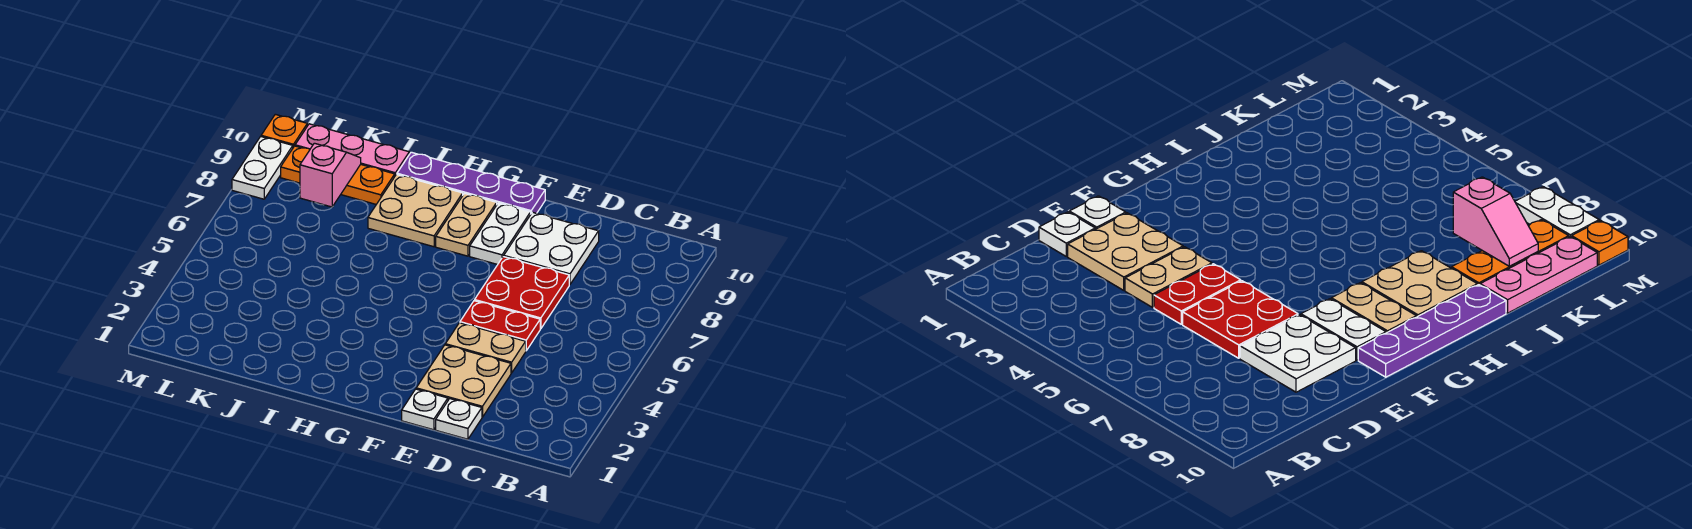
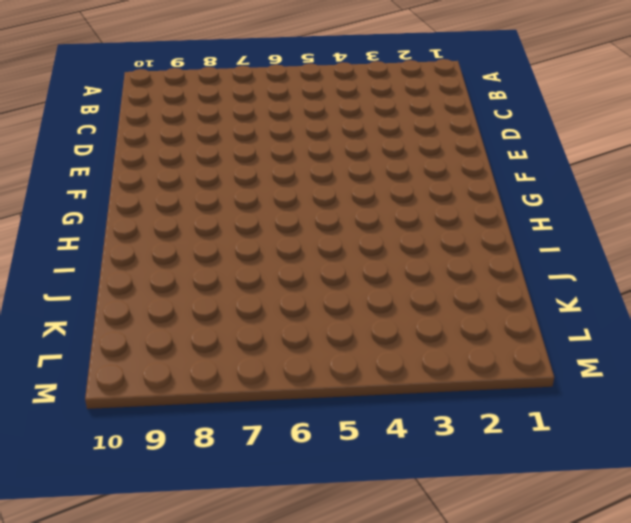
none -> white plate D1 level 1
none -> tan plate D2:E3 level 1
none -> tan plate D4:E4 level 1

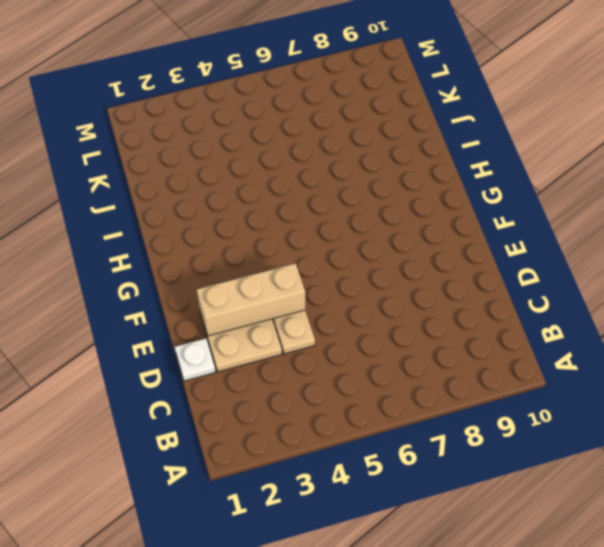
tan brick E2:E4 level 2 -> none
none -> red plate D5:E5 level 1
none -> red plate D6:E7 level 1
none -> white plate D8:E9 level 1

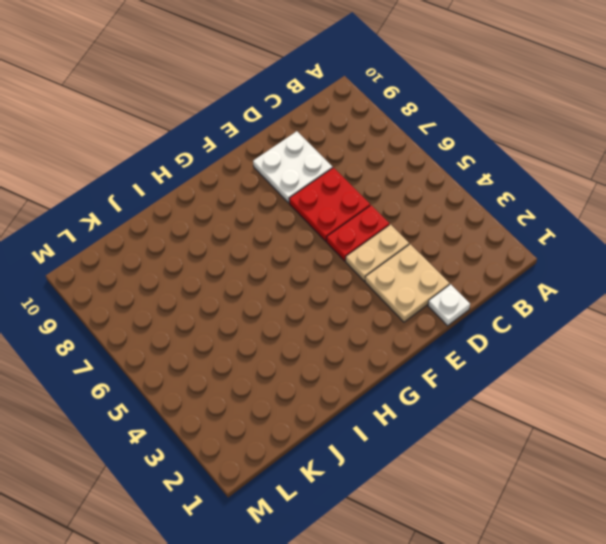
none -> white plate E1 level 1
none -> white plate F8:F9 level 1
none -> purple plate F10:I10 level 1

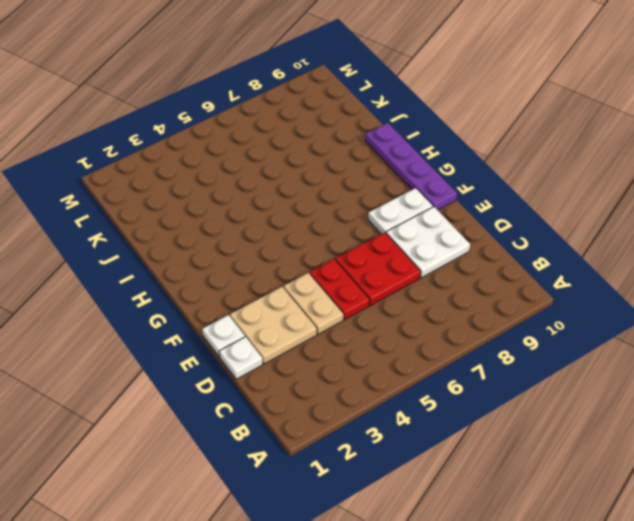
none -> tan plate G8:G9 level 1
none -> tan plate H8:I9 level 1
none -> orange plate J9:L9 level 1

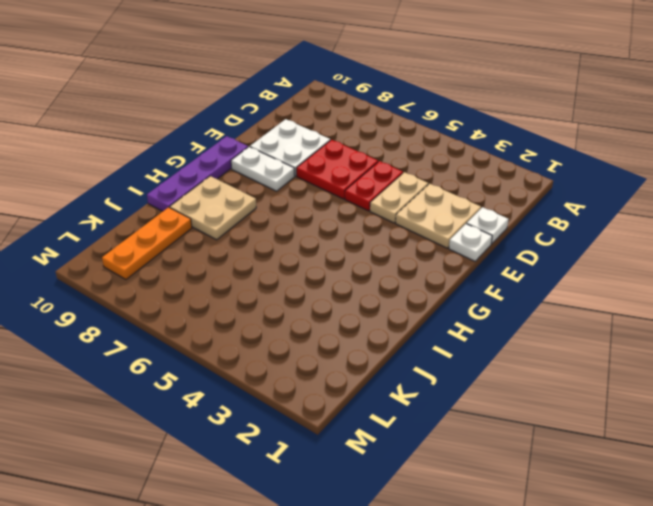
none -> tan plate G8:G9 level 1
none -> pink plate J10:L10 level 1
none -> white plate M8:M9 level 1

